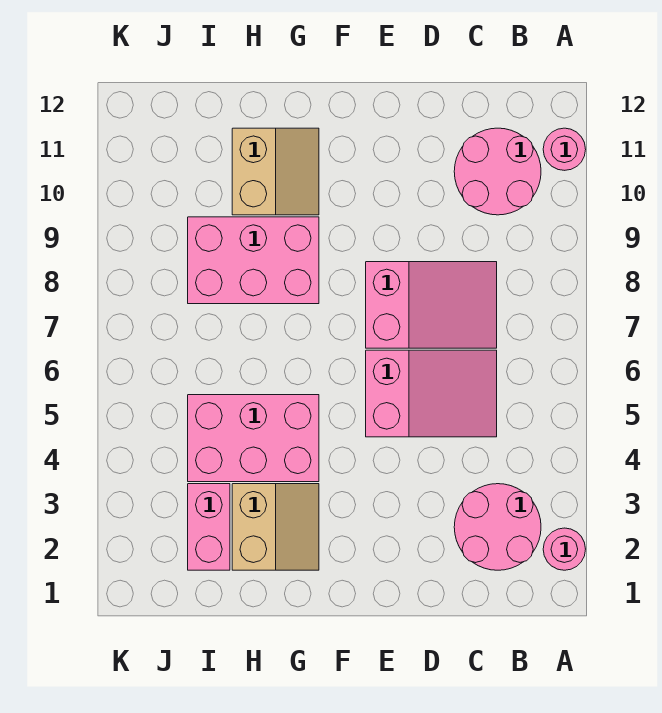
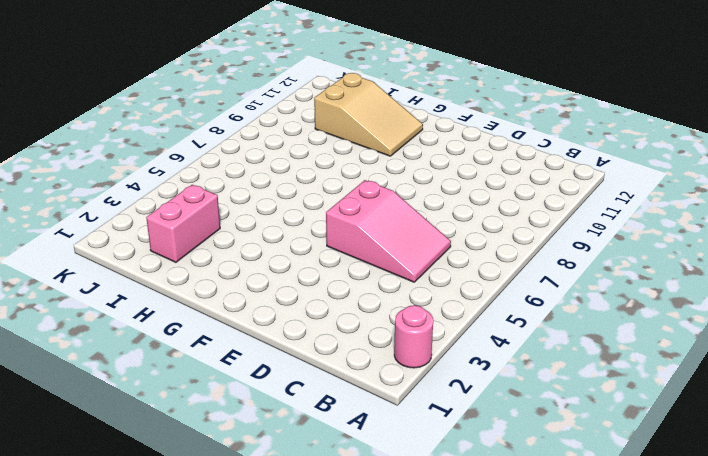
tan slope G10:I11 level 1 top I -> tan slope G10:H11 level 1 top H
none -> pink round brick A11 level 1
none -> pink round brick B2:C3 level 1

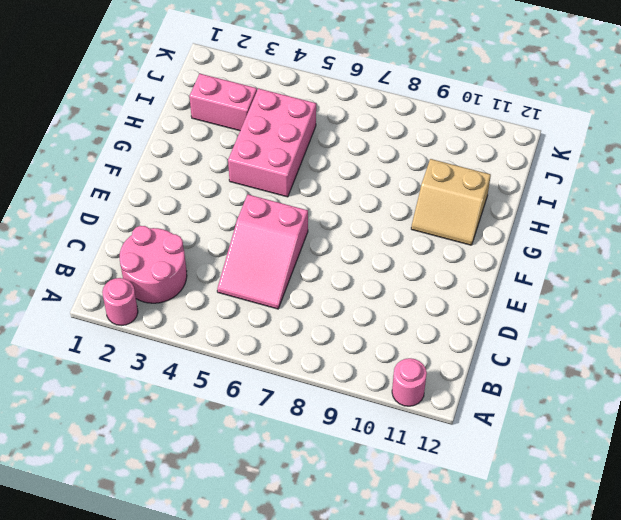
none -> pink round brick B10:C11 level 1
none -> pink slope C7:E8 level 1 top E

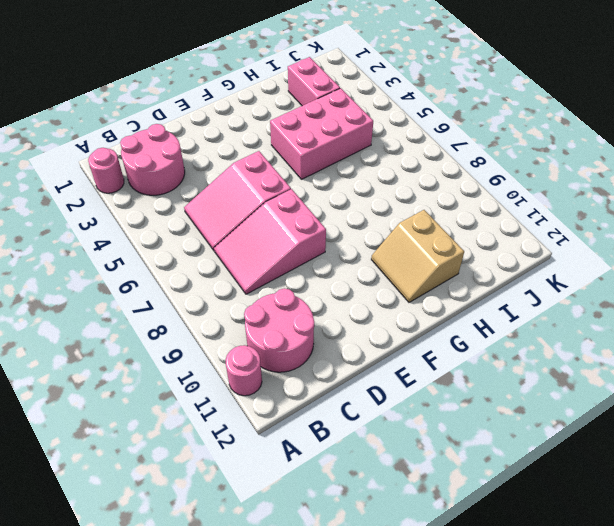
none -> tan slope G2:H3 level 1 top H
none -> pink brick G8:I9 level 1

